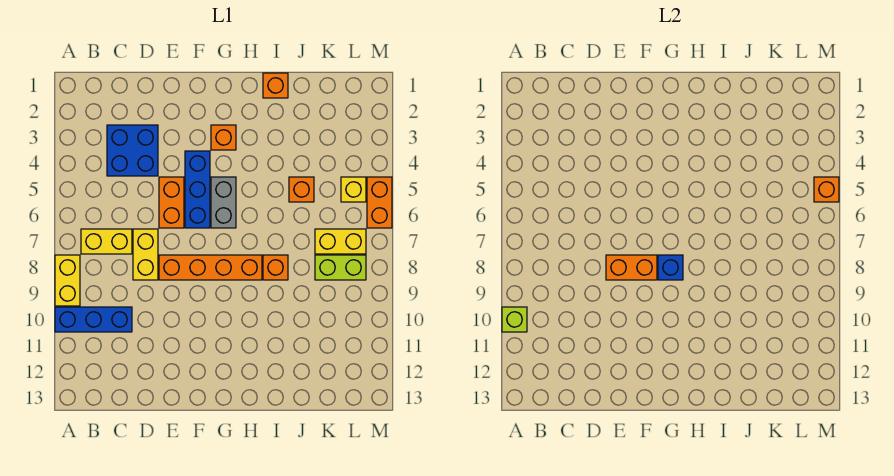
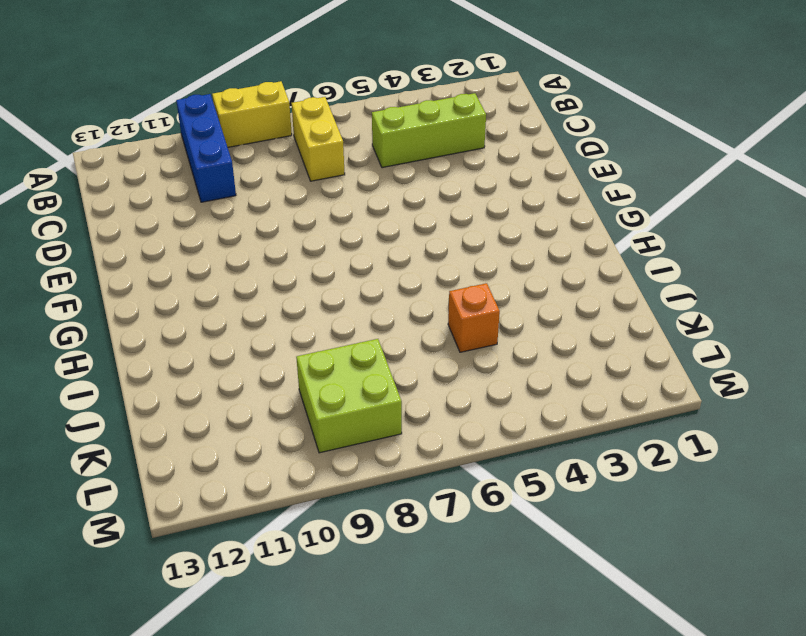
lime brick C3:C5 level 1 -> blue brick C3:D4 level 1
lime brick K8:L9 level 1 -> lime brick K8:L8 level 1
none -> yellow brick D7:D8 level 1
none -> orange brick E5:E6 level 1
none -> orange brick E8:H8 level 1

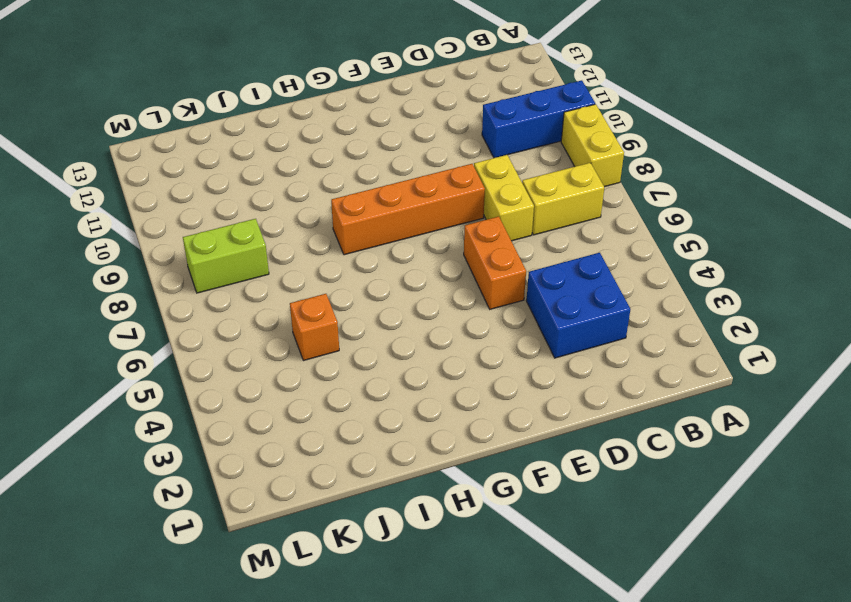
none -> blue brick F4:F6 level 1
none -> orange brick G3 level 1
none -> grey brick G5:G6 level 1

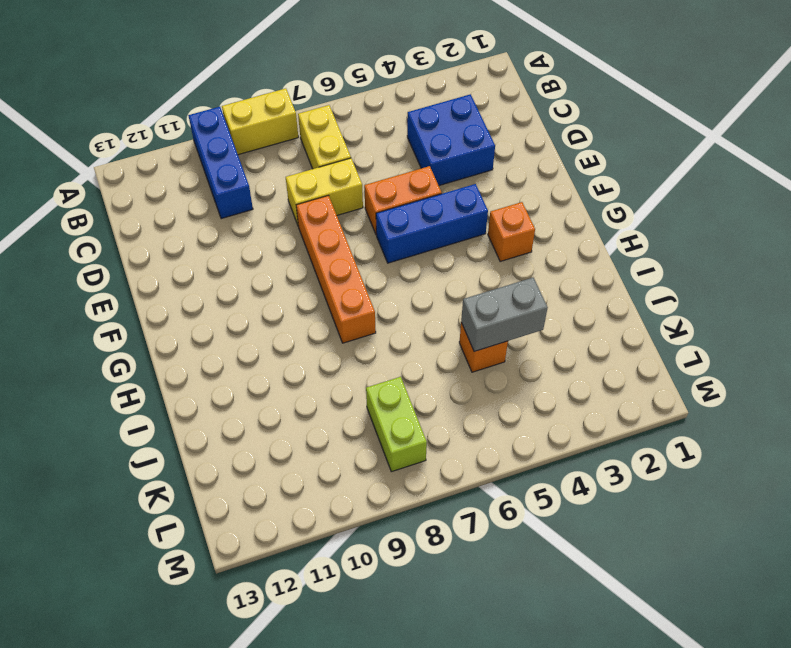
grey brick J4:J5 level 2 -> grey brick G5:G6 level 1
none -> orange brick I1 level 1
none -> orange brick I8 level 1
none -> yellow brick K7:L7 level 1

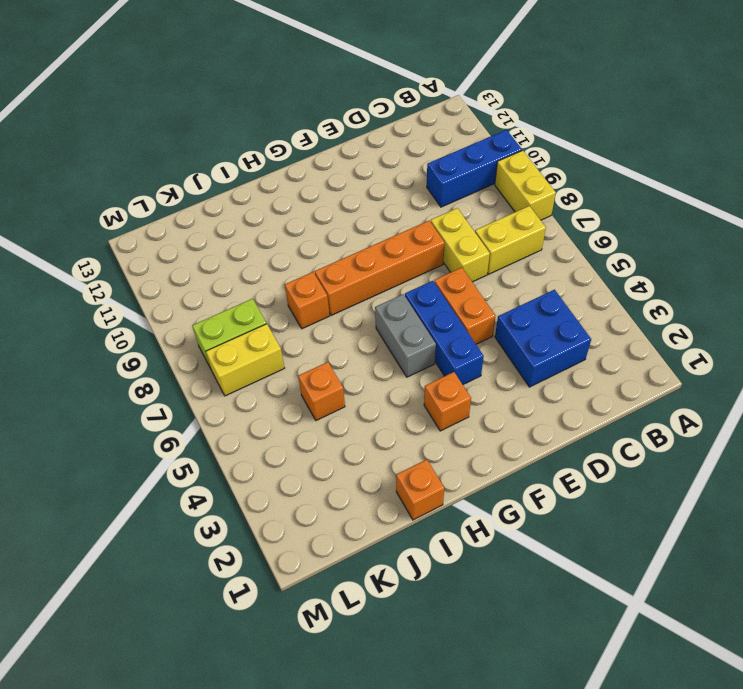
none -> yellow brick L5 level 1
none -> orange brick M5:M6 level 1
none -> lime brick A10 level 2

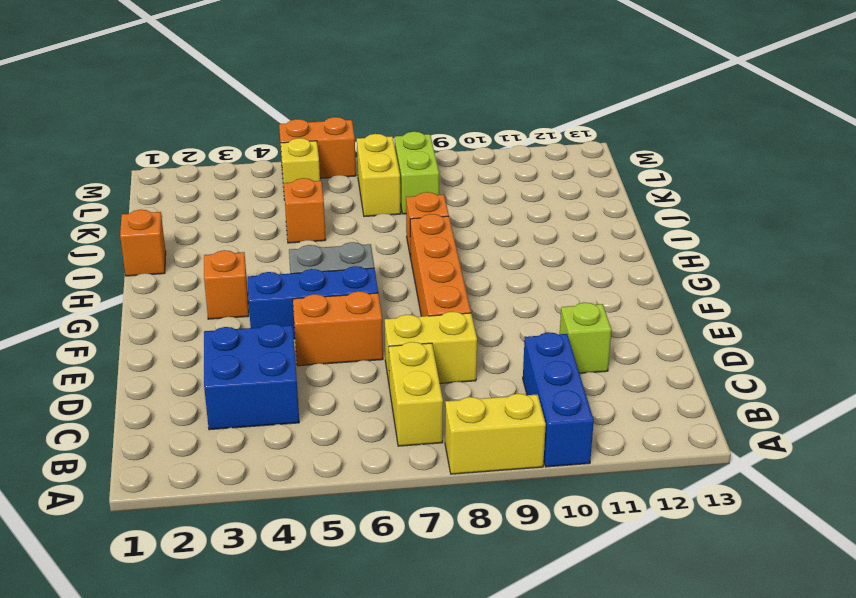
lime brick D11 level 1 -> lime brick A10 level 2
none -> orange brick E8:F8 level 2
none -> blue brick G8 level 2
none -> orange brick M5 level 2

